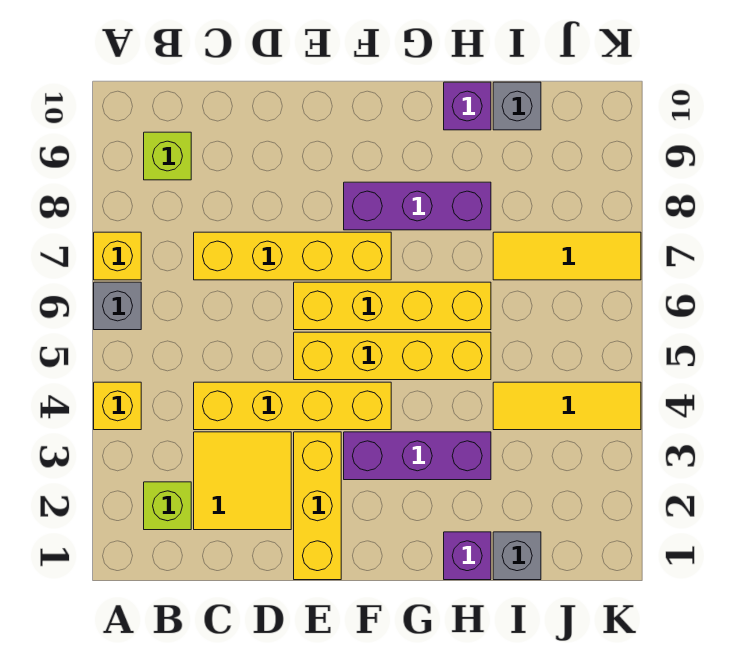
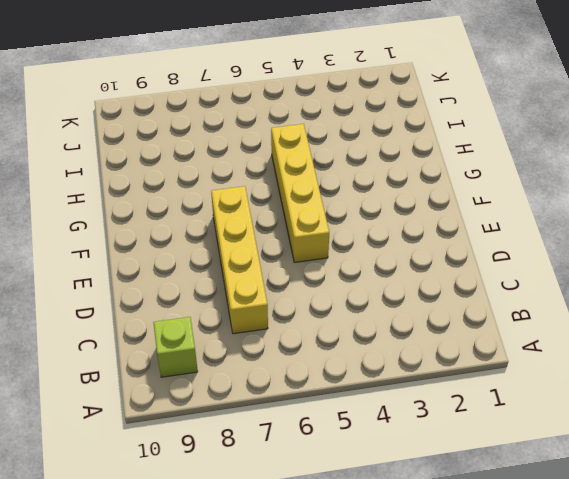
none -> yellow brick A4 level 1
none -> grey brick A6 level 1
none -> yellow brick A7 level 1

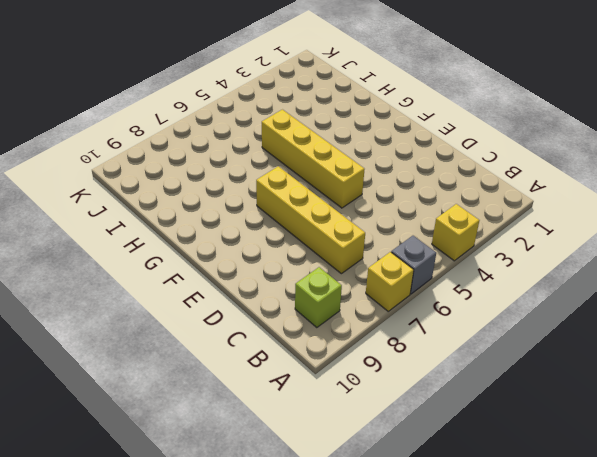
none -> lime brick B2 level 1
none -> yellow tile C2:D3 level 1
none -> yellow brick C4:F4 level 1

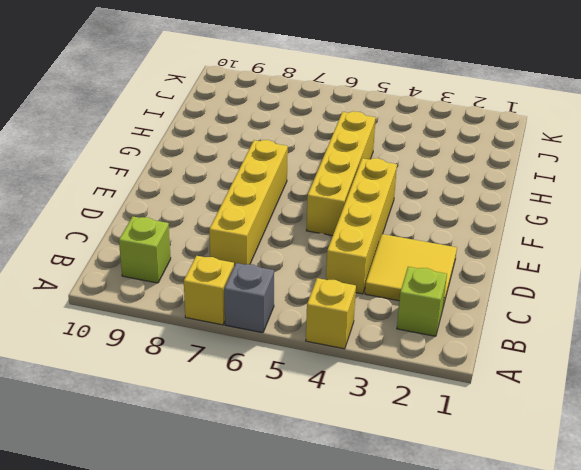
none -> yellow brick E1:E3 level 1
none -> yellow brick E6:H6 level 1
none -> purple brick F3:H3 level 1

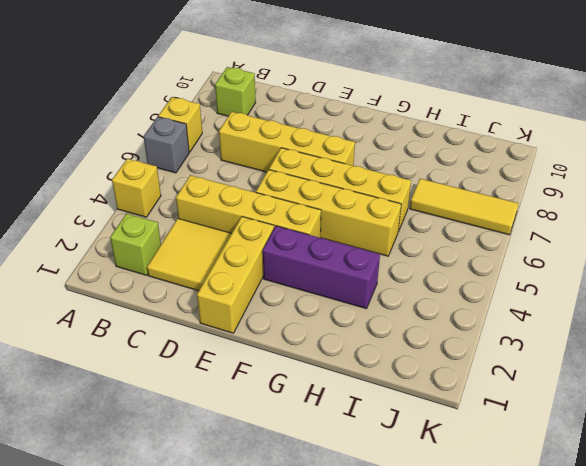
none -> purple brick F8:H8 level 1
none -> purple brick H1 level 1
none -> purple brick H10 level 1

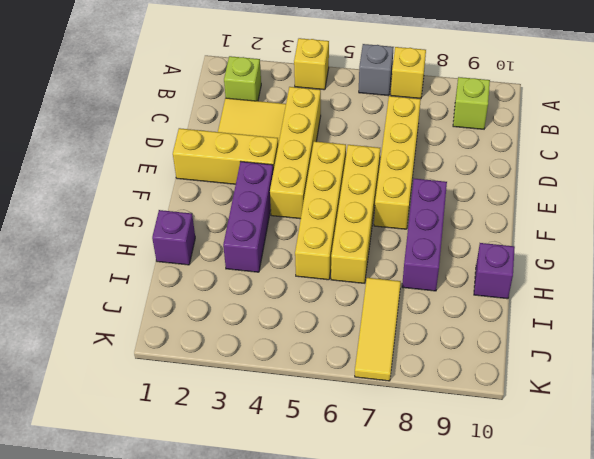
none -> grey brick I1 level 1
none -> yellow tile I4:K4 level 1
none -> grey brick I10 level 1

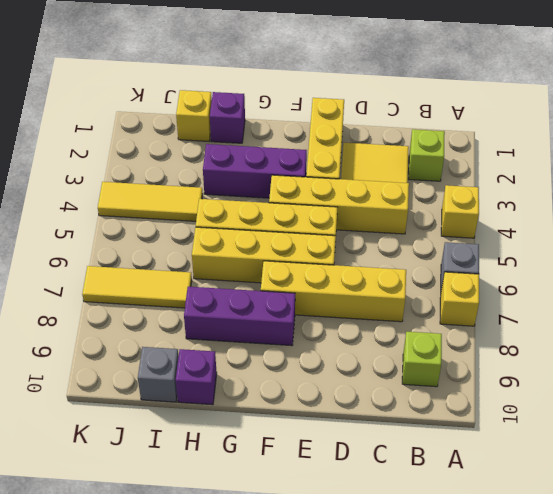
yellow brick I1 level 1 -> grey brick I1 level 1

